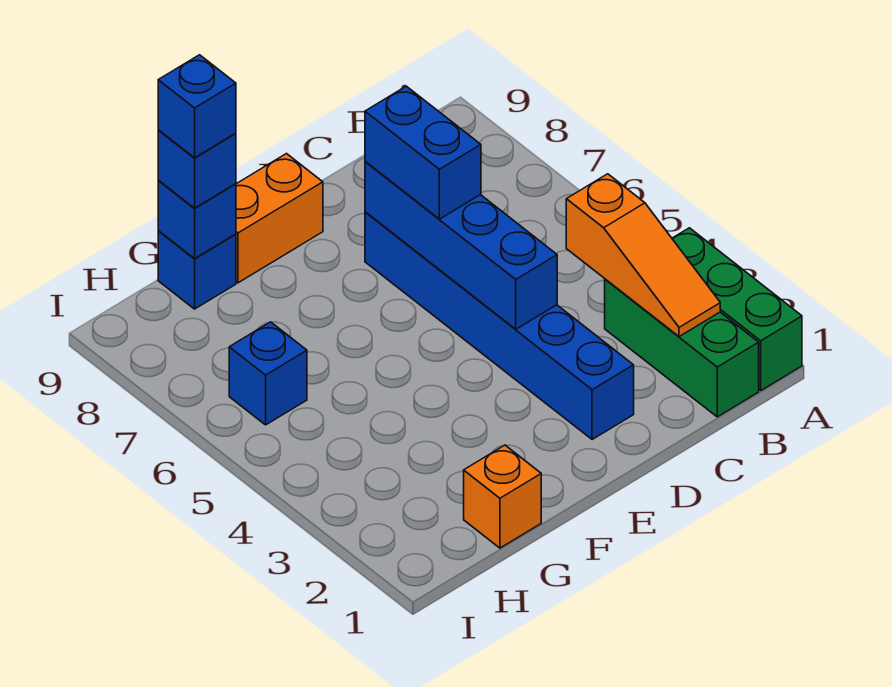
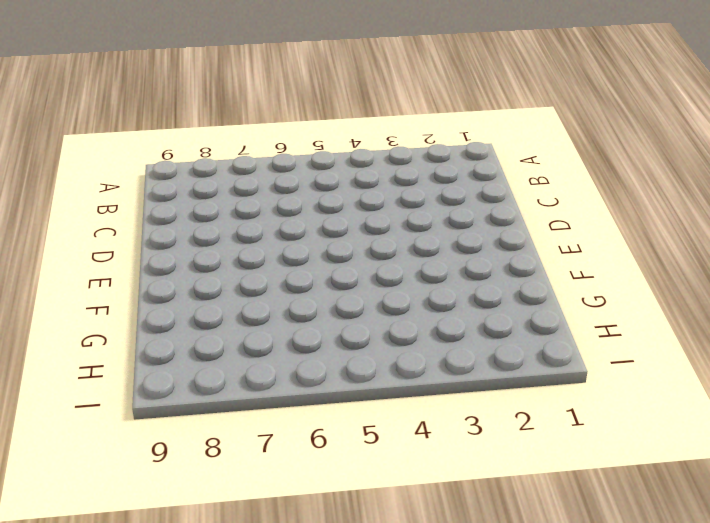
none -> green brick A1:A3 level 1
none -> green brick B1:B3 level 1
none -> blue brick D2:D7 level 1

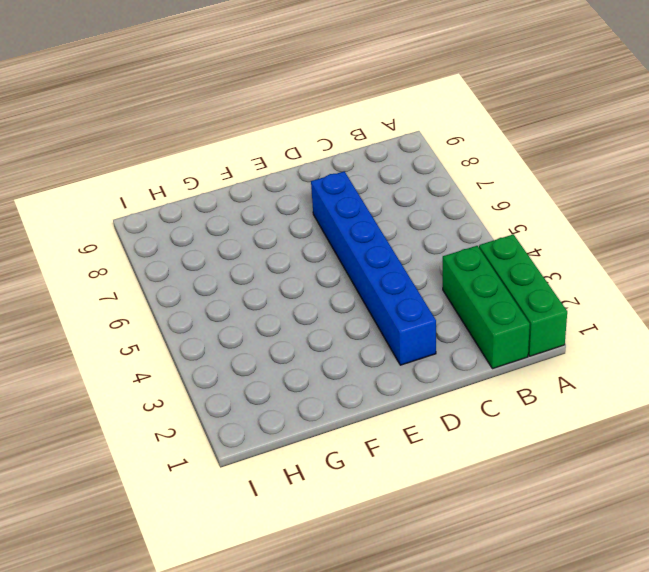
none -> orange brick E9:F9 level 1
none -> orange brick G1 level 1
none -> blue brick G9 level 1

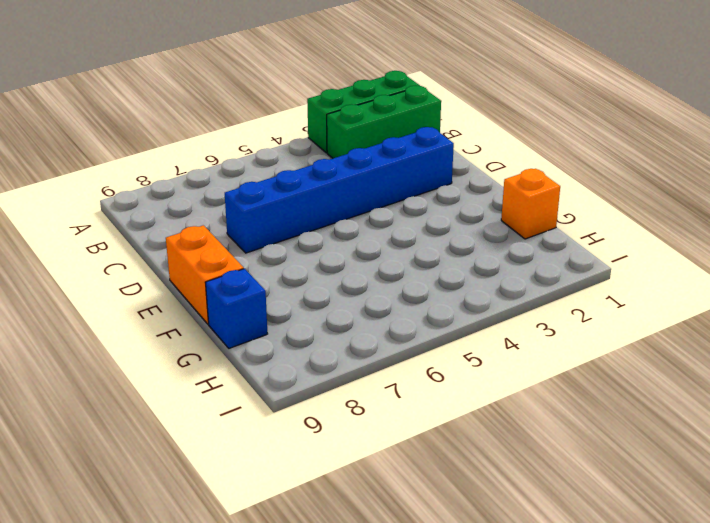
none -> blue brick H6 level 1
none -> orange slope B2:B4 level 2 top 4
none -> blue brick D4:D7 level 2

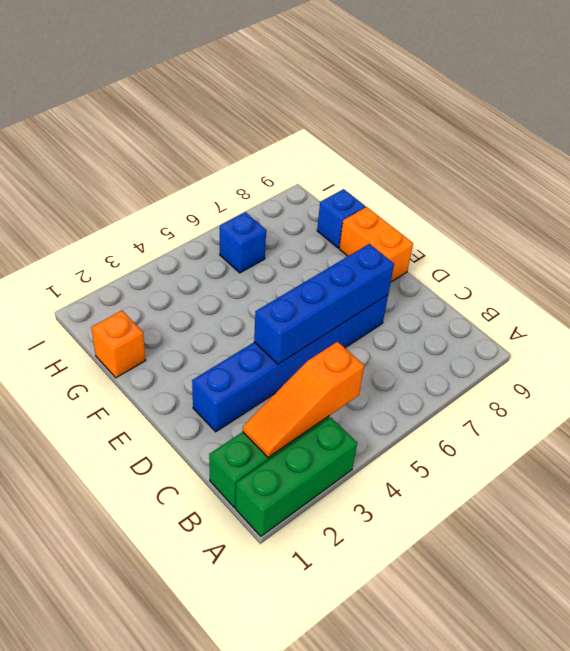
none -> blue brick G9 level 2
none -> blue brick D6:D7 level 3
none -> blue brick G9 level 3

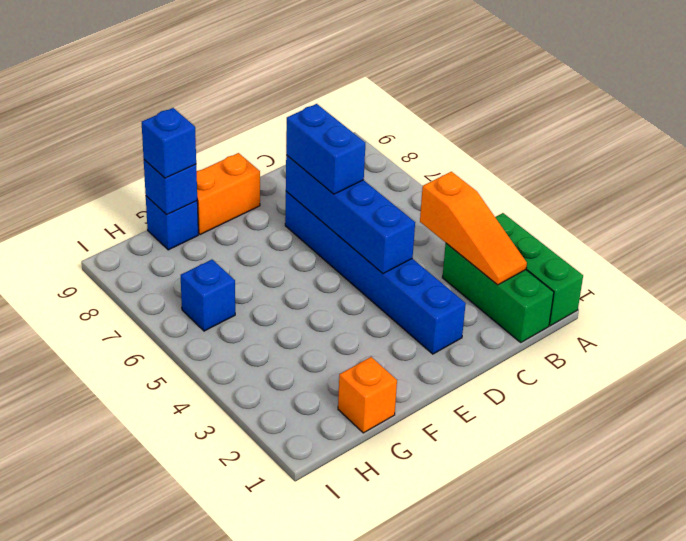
none -> blue brick G9 level 4

